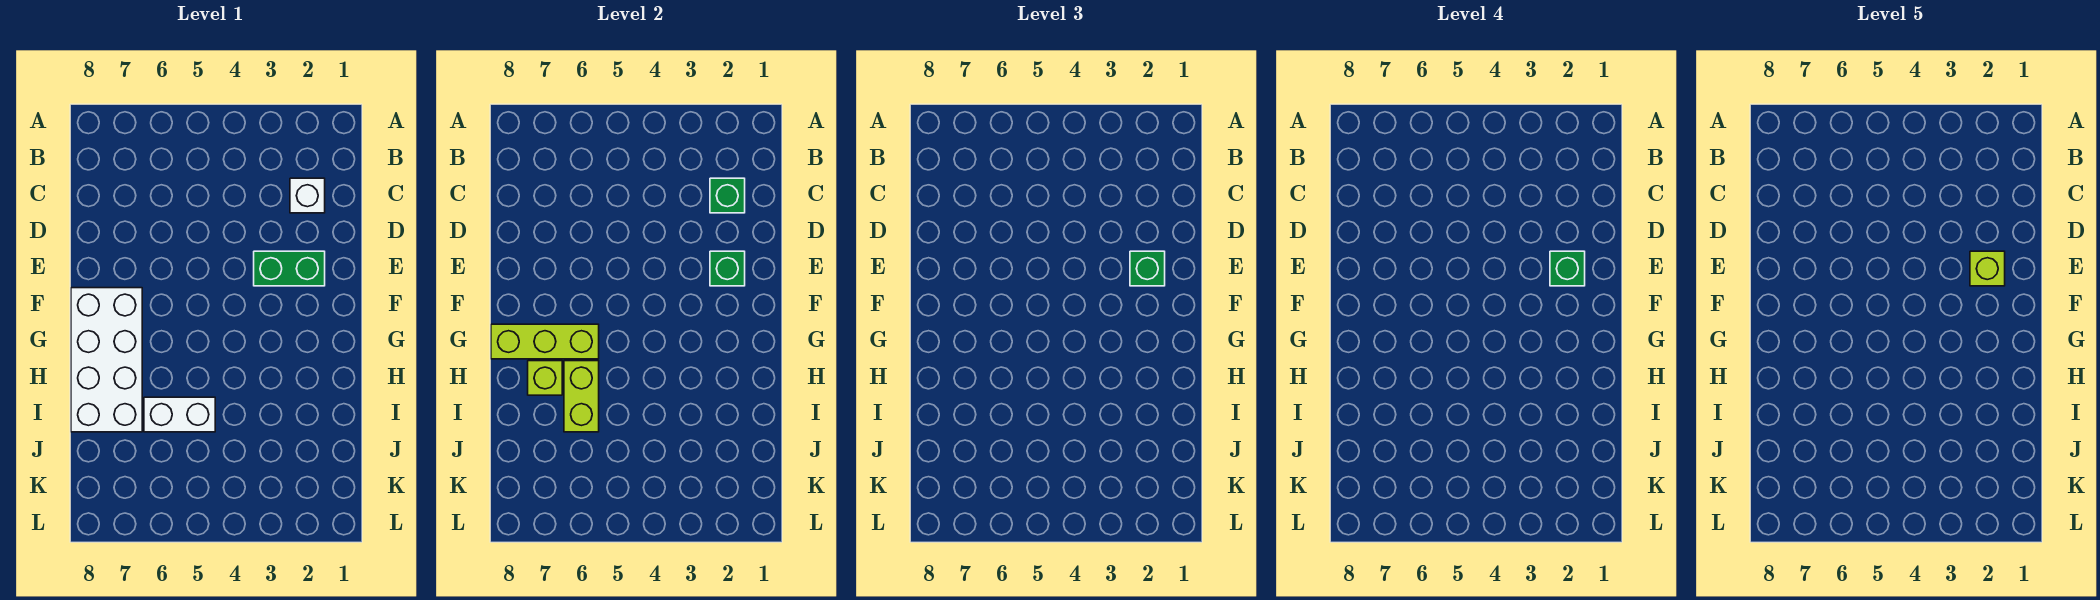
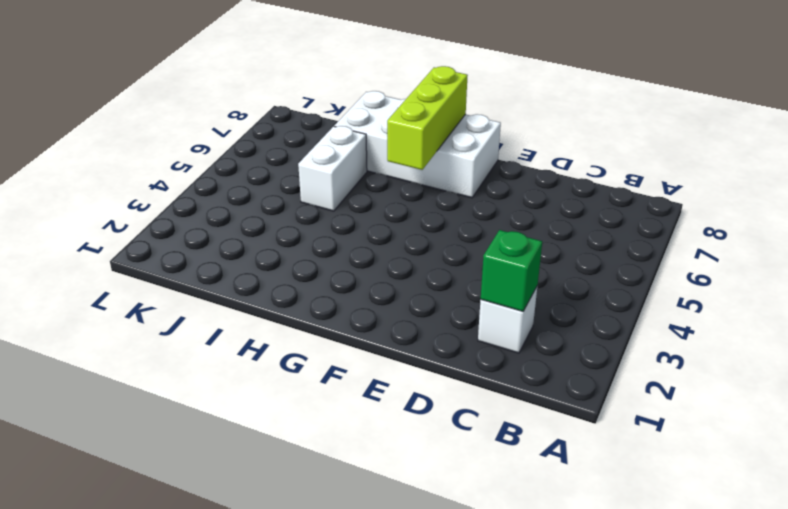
none -> green brick E2:E3 level 1
none -> green brick E2 level 2
none -> lime brick H6:I6 level 2

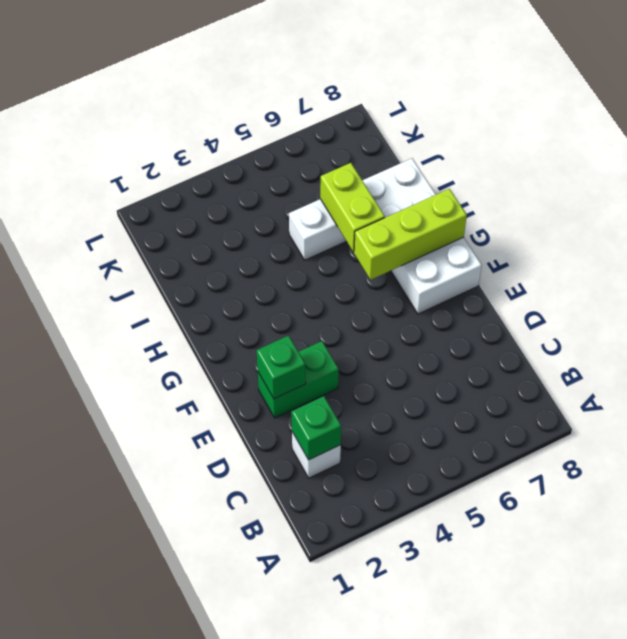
none -> lime brick H7 level 2
none -> green brick E2 level 3
none -> green brick E2 level 4

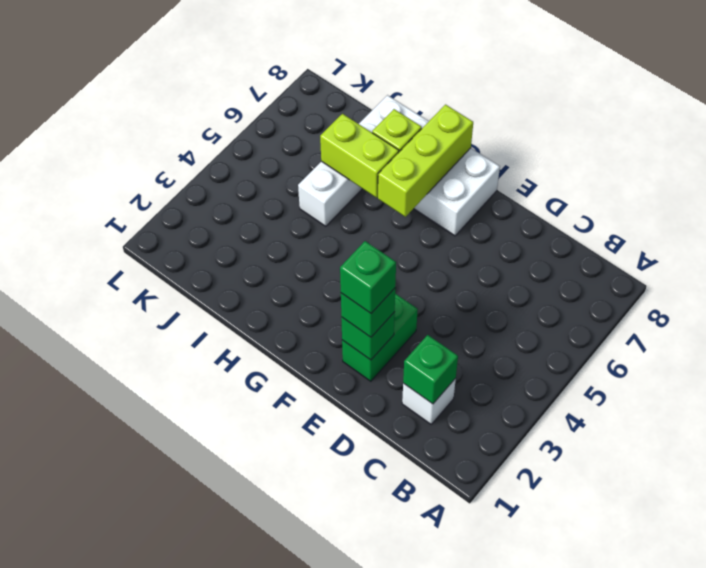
none -> lime brick E2 level 5

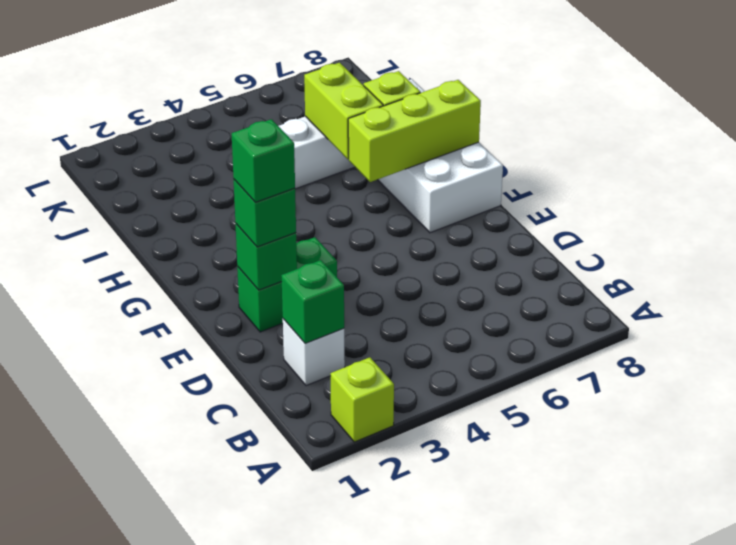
lime brick A2 level 1 -> lime brick E2 level 5

